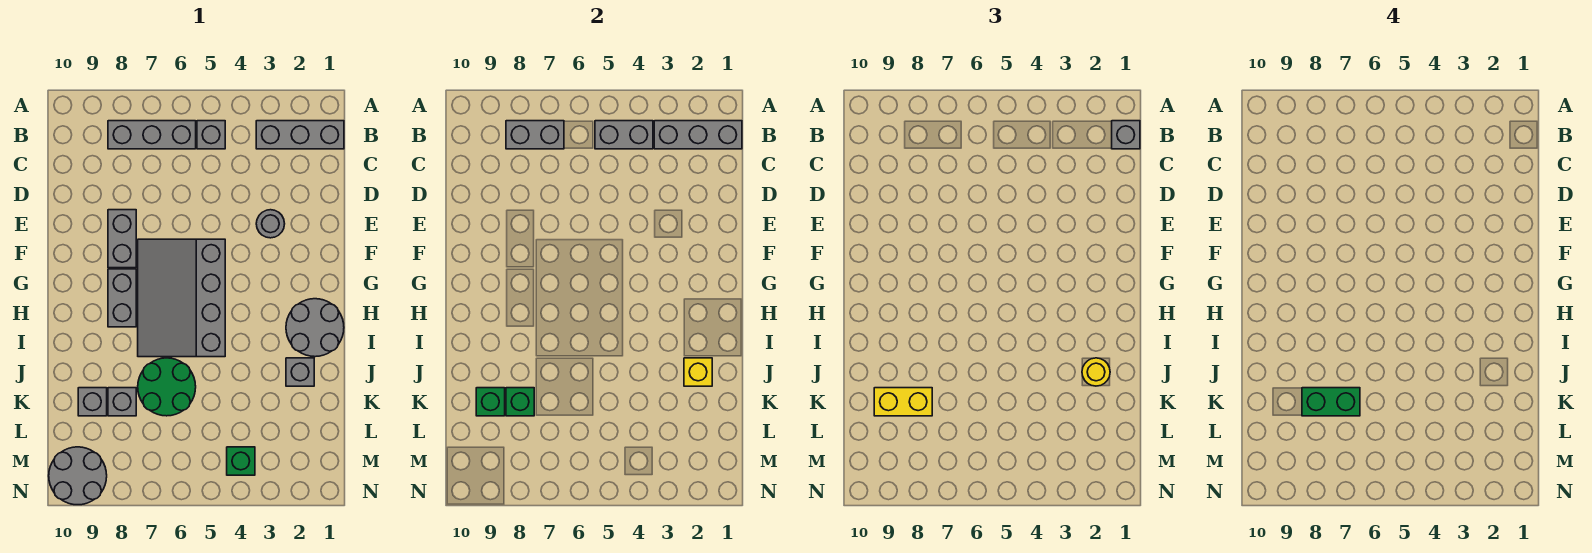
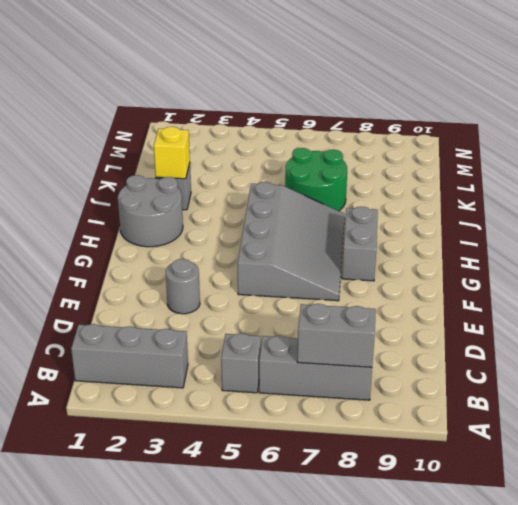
none -> grey brick E8:F8 level 1
none -> grey brick K8 level 1
none -> grey brick K9 level 1

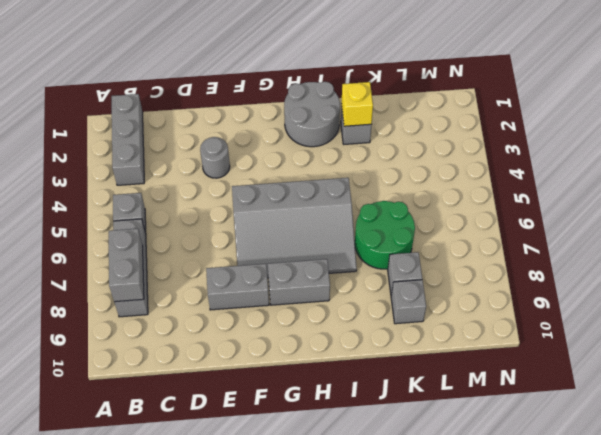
none -> green brick M4 level 1
none -> grey round brick M9:N10 level 1
none -> grey brick B1:B3 level 2

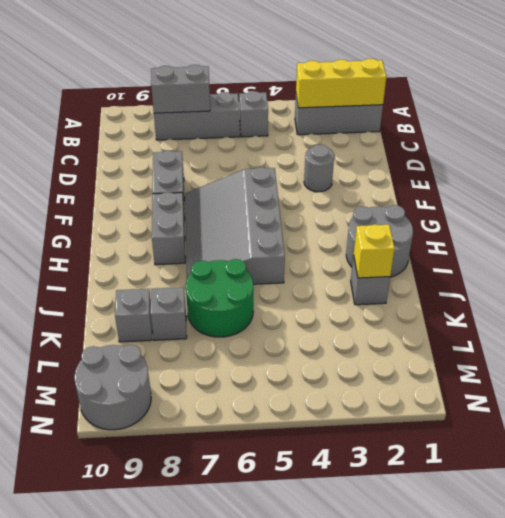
yellow brick B1:B3 level 2 -> grey brick B1:B3 level 2
none -> green brick M4 level 1
none -> grey brick B4:B5 level 2
none -> green brick K8 level 2

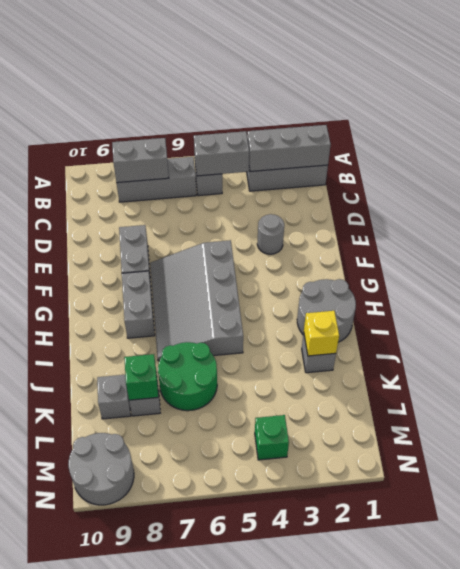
none -> green brick K9 level 2
none -> grey brick B1 level 3
none -> yellow round brick J2 level 3

